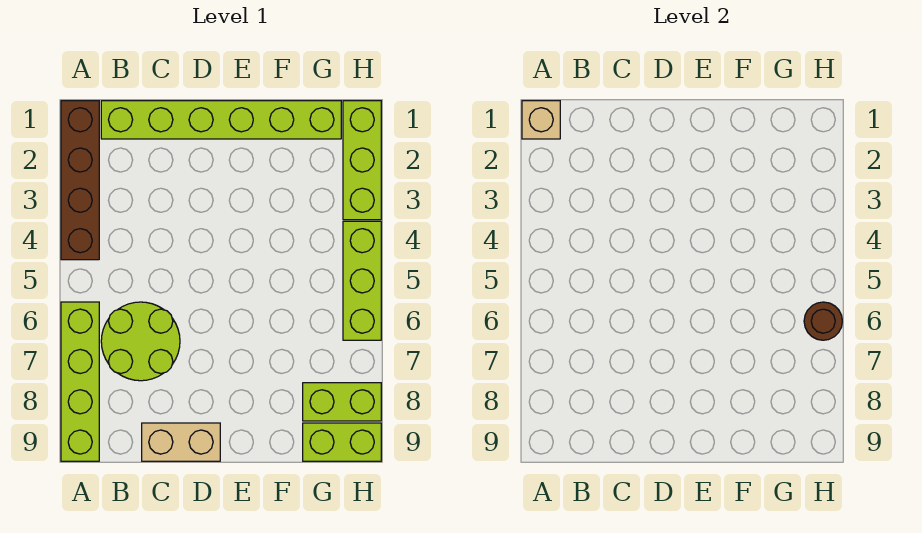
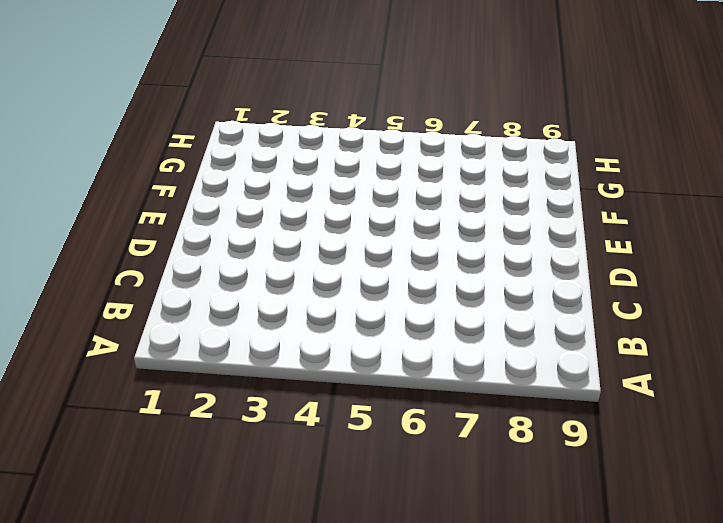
none -> brown brick A1:A4 level 1
none -> lime brick A6:A9 level 1

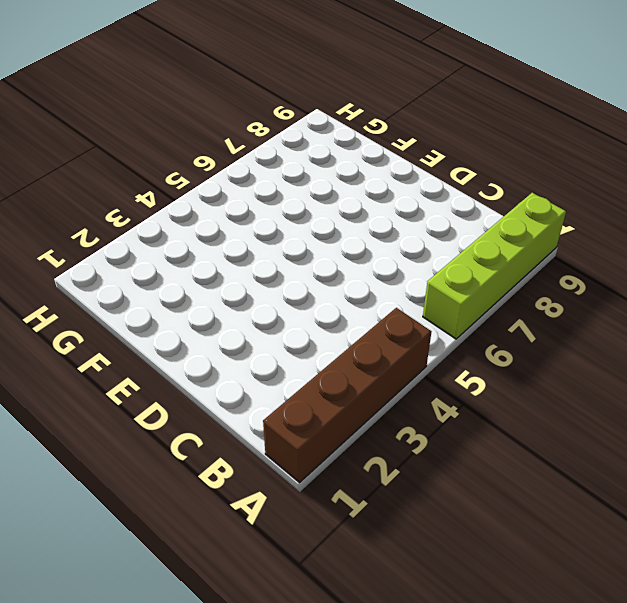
none -> lime brick B1:G1 level 1
none -> lime round brick B6:C7 level 1

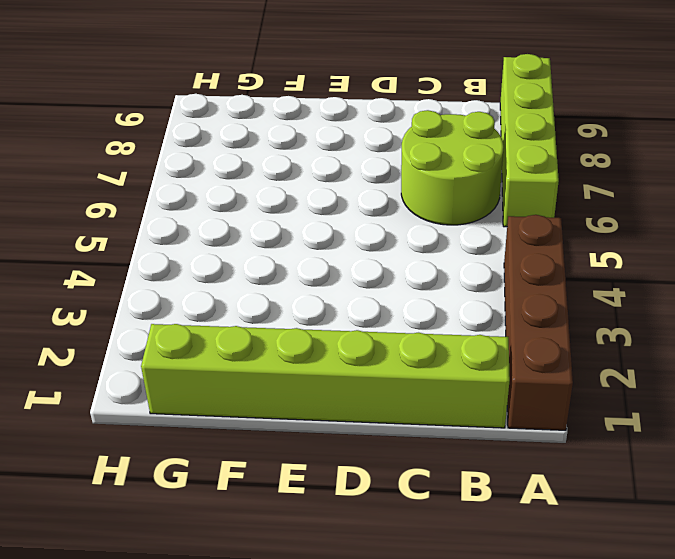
none -> tan brick C9:D9 level 1
none -> lime brick G8:H8 level 1

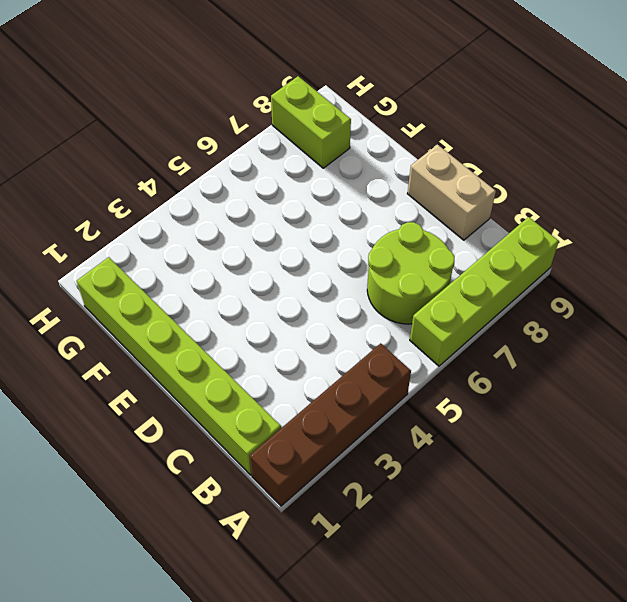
none -> lime brick G9:H9 level 1
none -> lime brick H1:H3 level 1

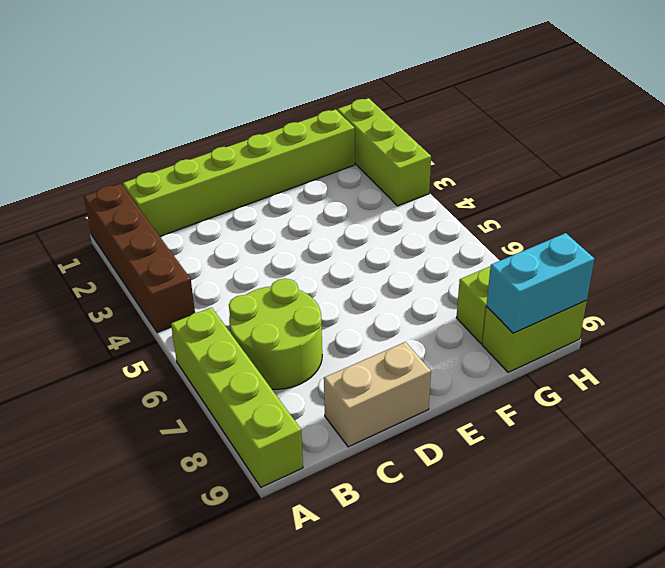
cyan brick G9:H9 level 2 -> none
none -> lime brick H4:H6 level 1
none -> tan brick A1 level 2

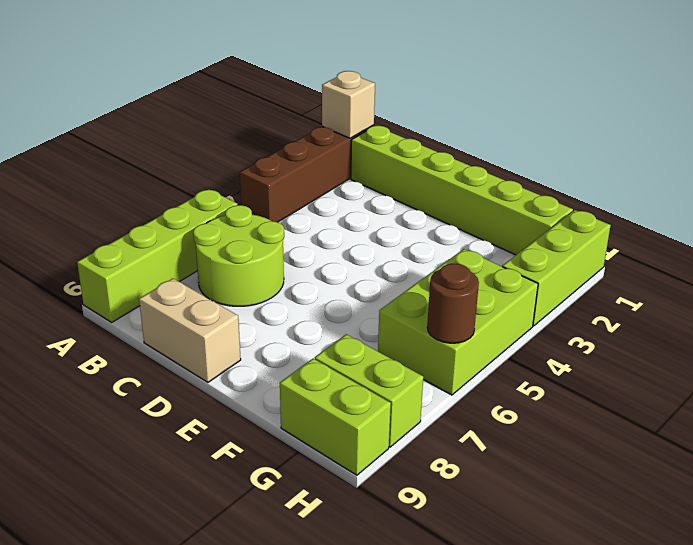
lime brick G4:H6 level 1 -> lime brick H4:H6 level 1

